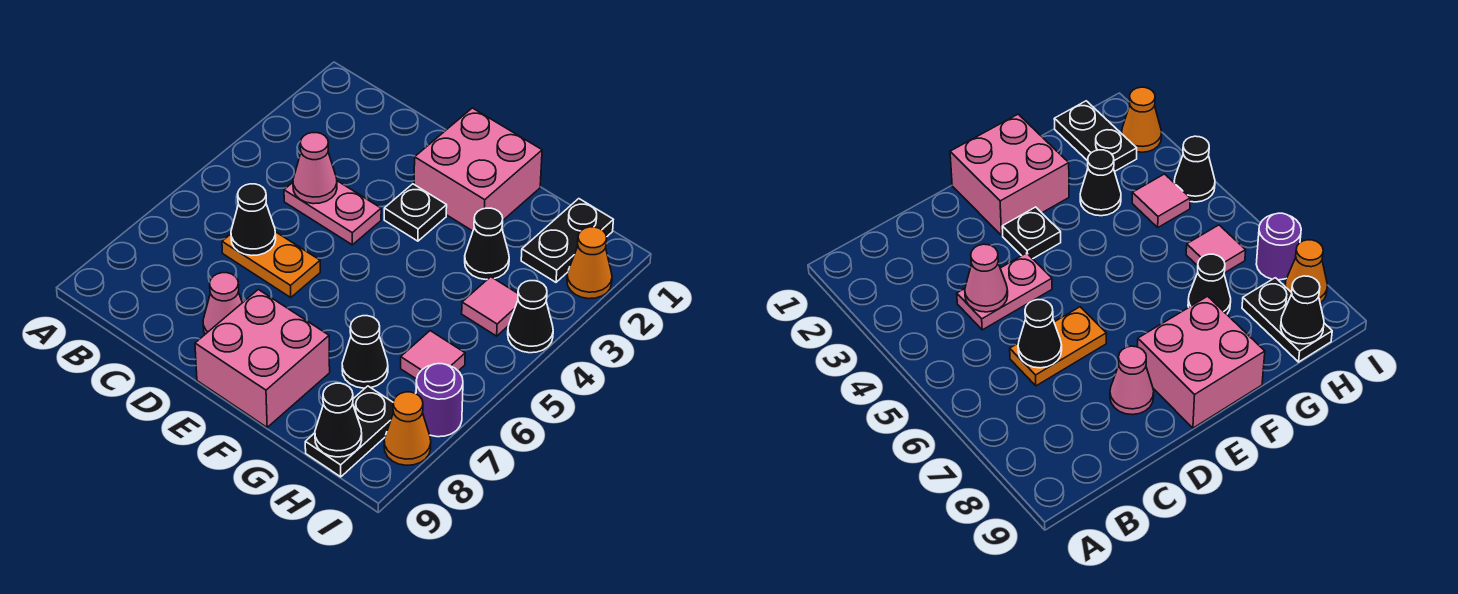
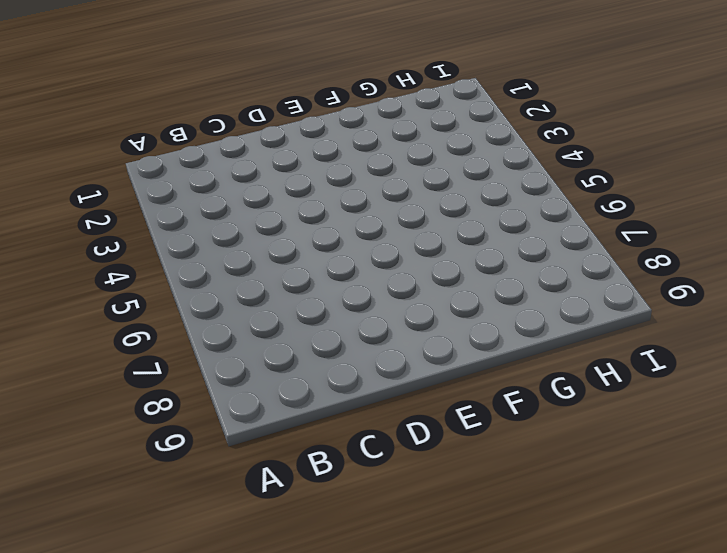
none -> pink plate C4:D4 level 1
none -> orange plate C6:D6 level 1
none -> pink cone D8 level 1

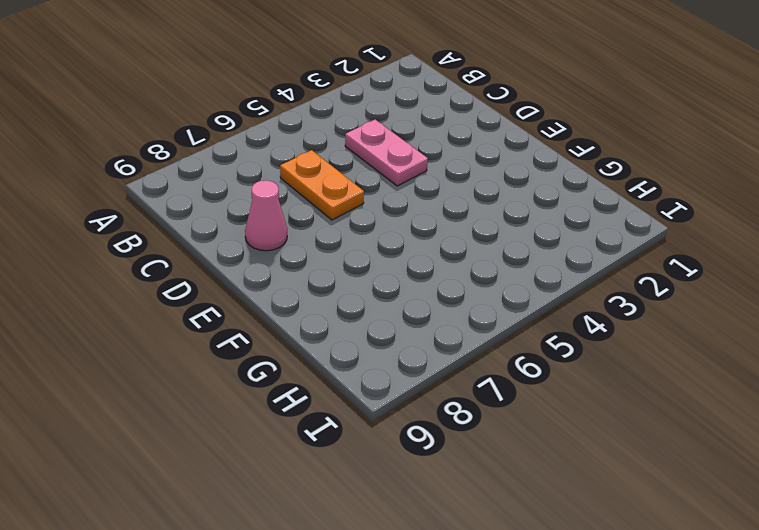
none -> pink brick E1:F2 level 1
none -> black plate E3 level 1
none -> pink brick E8:F9 level 1

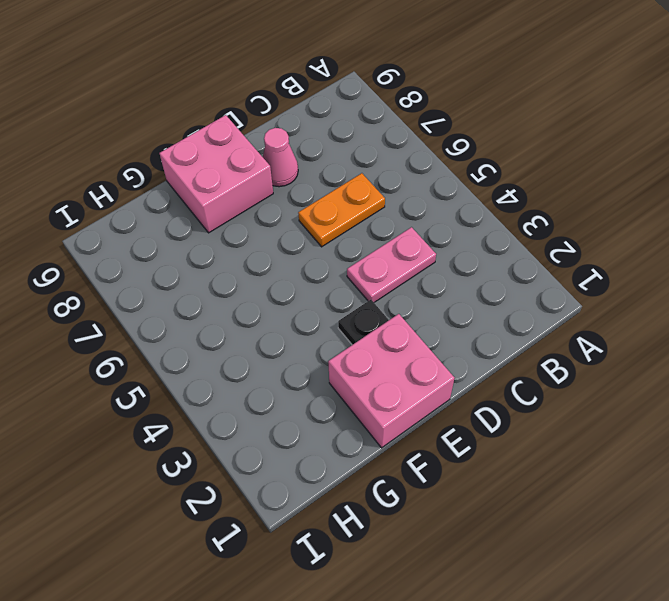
none -> black cone G3 level 1
none -> black cone G7 level 1
none -> black plate H1:H2 level 1

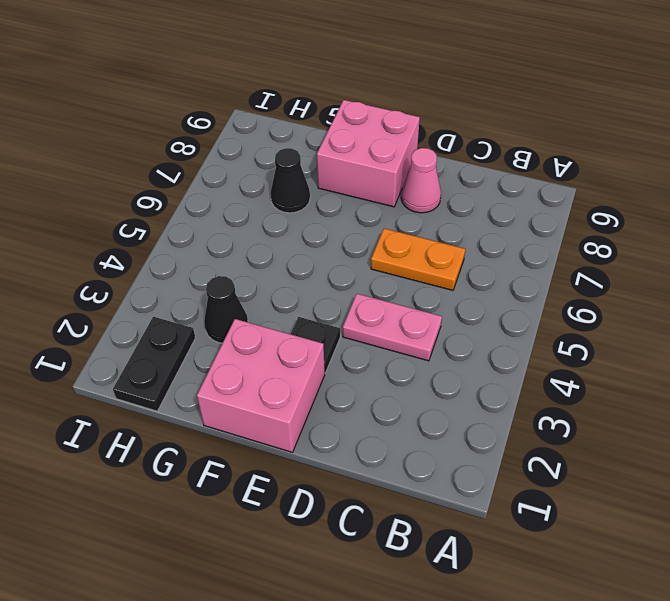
none -> pink tile H4 level 1
none -> pink tile H6 level 1
none -> black plate H8:H9 level 1

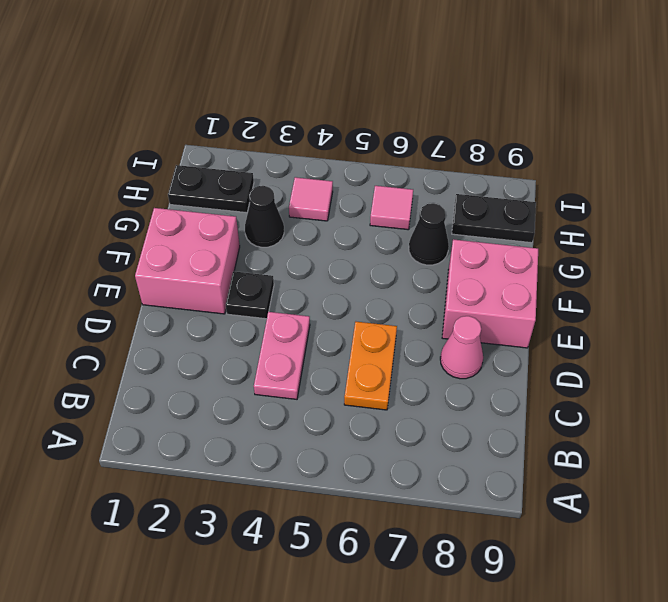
none -> orange cone I2 level 1
none -> black cone I4 level 1
none -> purple round brick I7 level 1

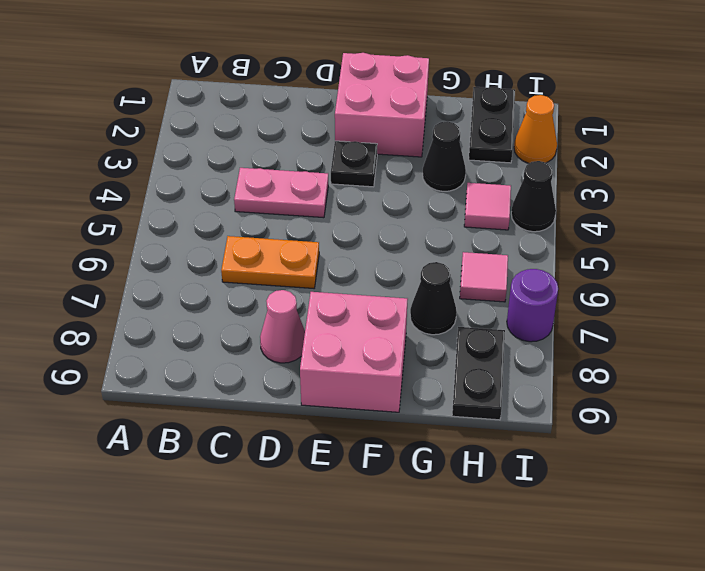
none -> orange cone I8 level 1
none -> pink cone C4 level 2
none -> black cone C6 level 2

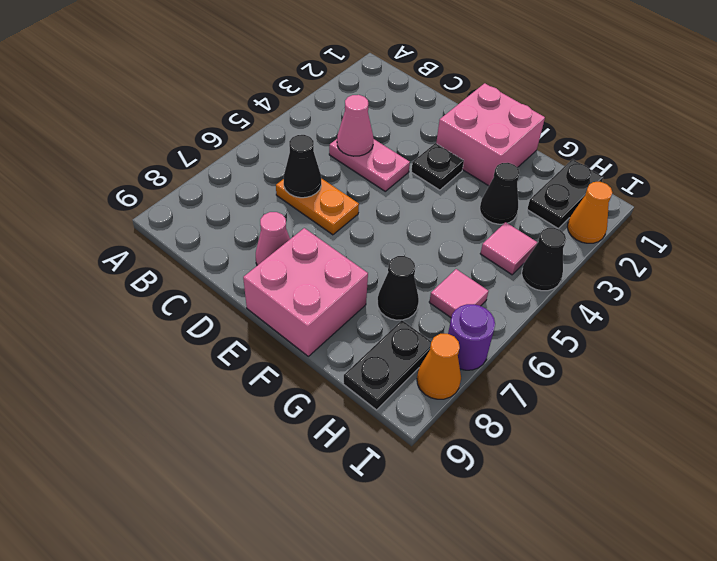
none -> black cone H9 level 2

